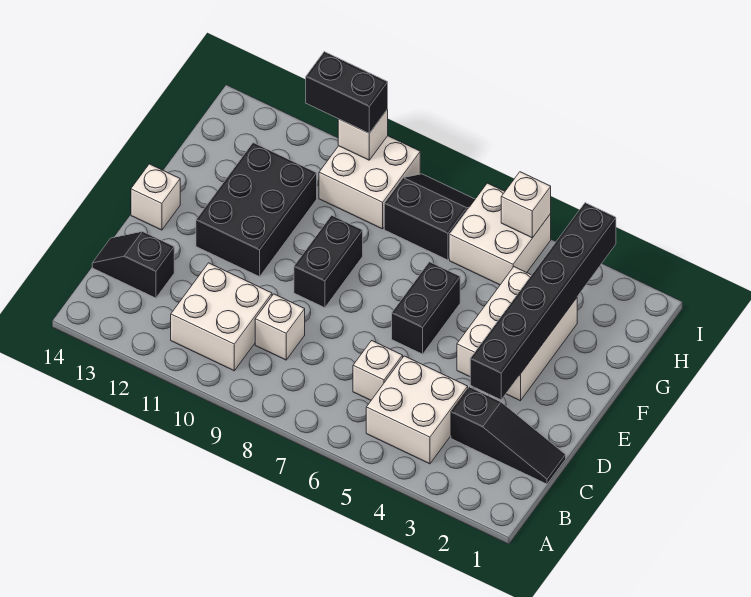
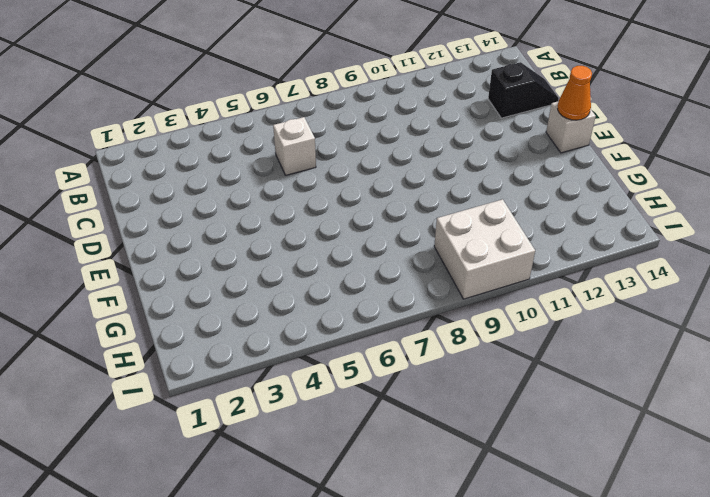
orange cone E14 level 2 -> none
none -> white brick B4:C5 level 1
none -> white brick B10:C11 level 1
none -> black slope C1:C3 level 1 top 3

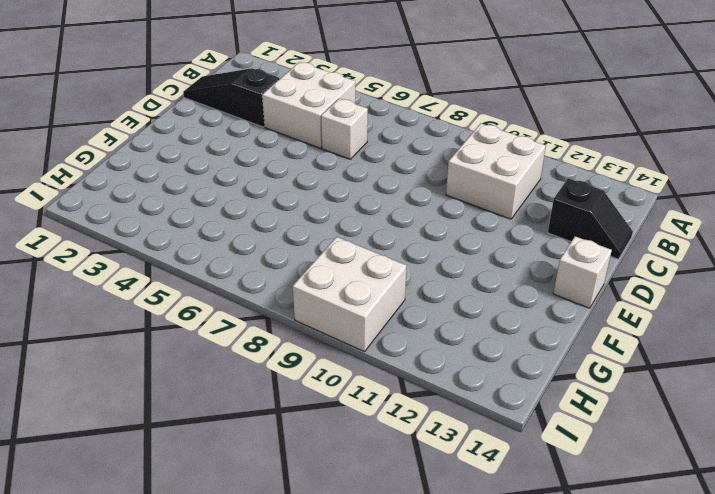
none -> white brick C9 level 1
none -> white brick E3:G4 level 1
none -> black brick E6:F6 level 1

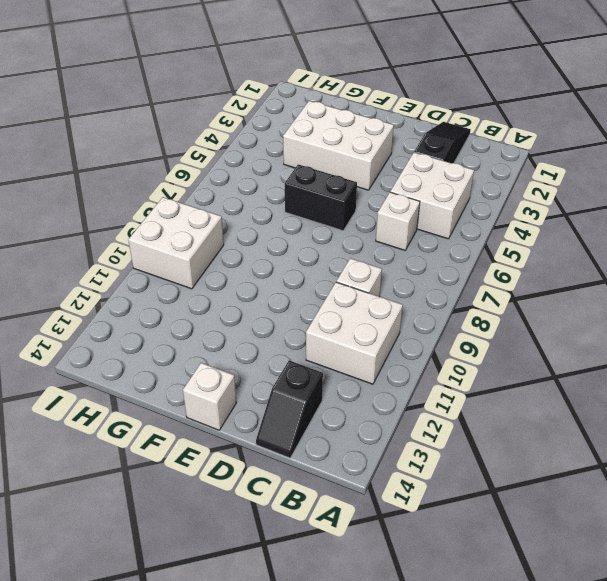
none -> black brick E9:F9 level 1
none -> black brick E11:G12 level 1
none -> white brick H5:I6 level 1

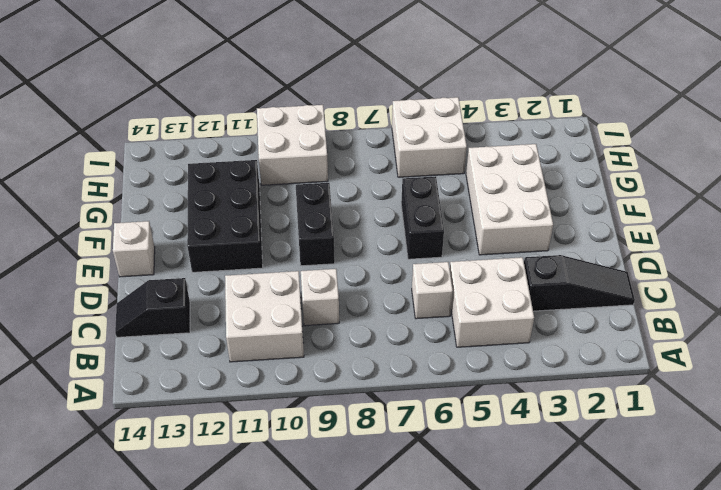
none -> black slope H7:I8 level 1 top H
none -> black brick D3:I3 level 2
none -> white brick I5 level 2

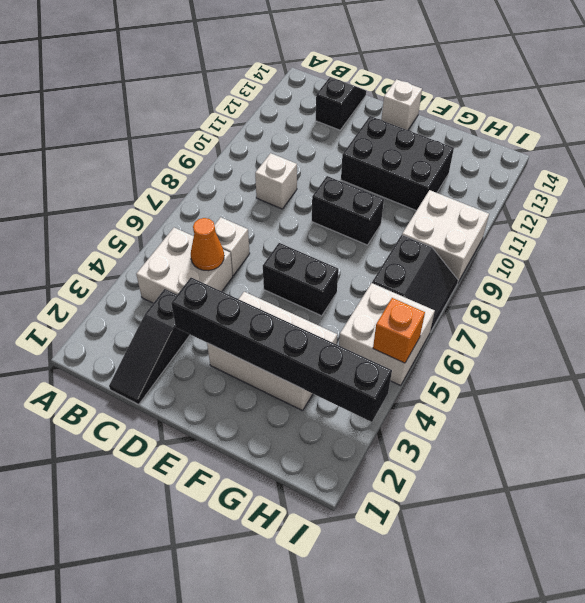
orange cone C5 level 2 -> none
orange brick I5 level 2 -> white brick I5 level 2
none -> white brick B10:C11 level 1
none -> white brick I10 level 2
none -> black brick I10:I11 level 3

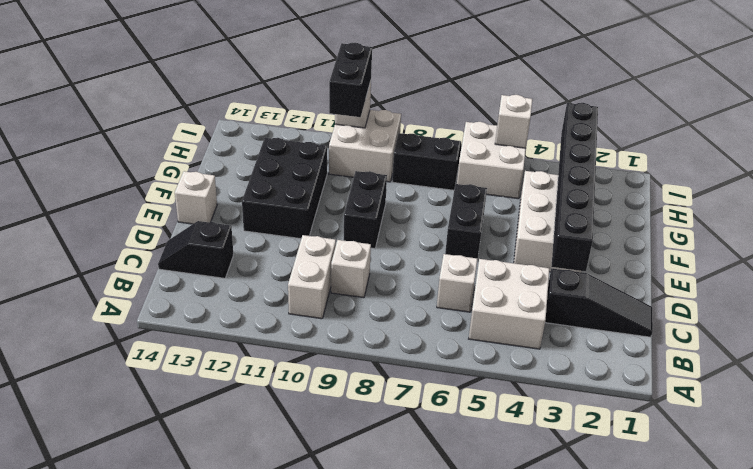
white brick B10:C10 level 1 -> white brick B10:C11 level 1
black brick H10:I10 level 3 -> black brick I10:I11 level 3

